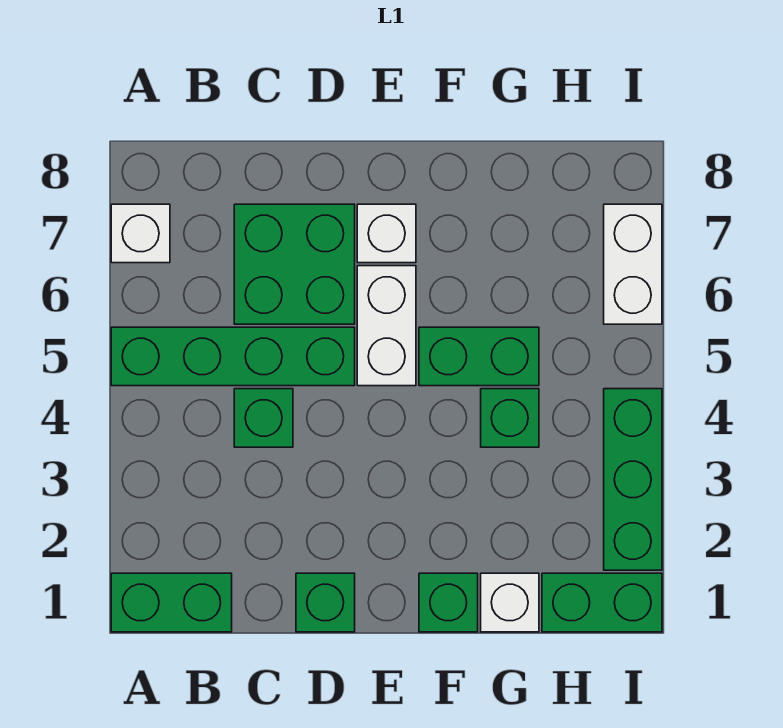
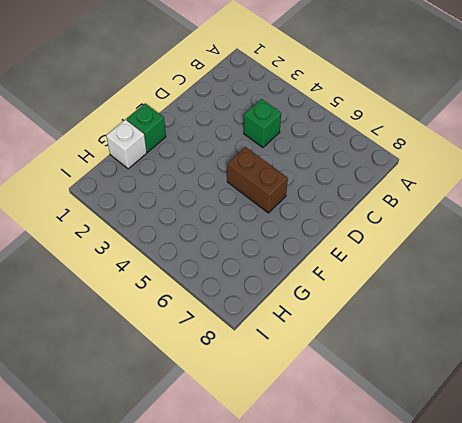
brown brick E5:E6 level 1 -> white brick E5:E6 level 1
none -> green brick A1:B1 level 1
none -> green brick A5:D5 level 1
none -> white brick A7 level 1

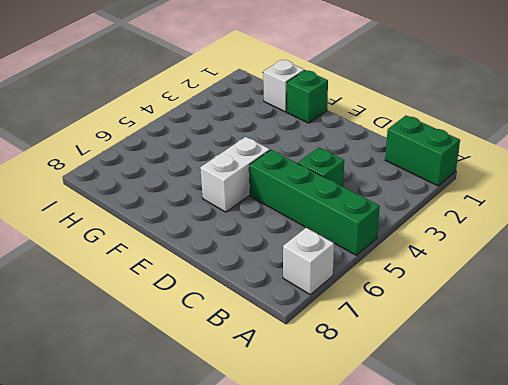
none -> green brick C6:D7 level 1
none -> green brick D1 level 1
none -> white brick E7 level 1

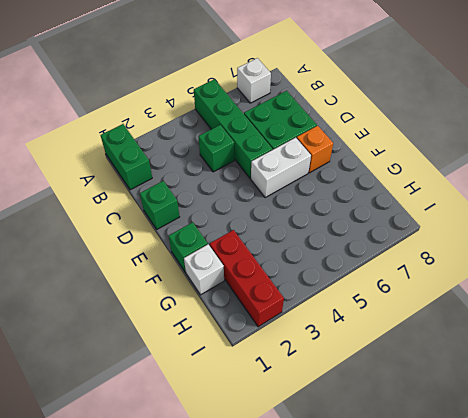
orange brick E7 level 1 -> white brick E7 level 1
red brick G2:I2 level 1 -> green brick I2:I4 level 1
none -> green brick F5:G5 level 1
none -> green brick G4 level 1
none -> green brick H1:I1 level 1

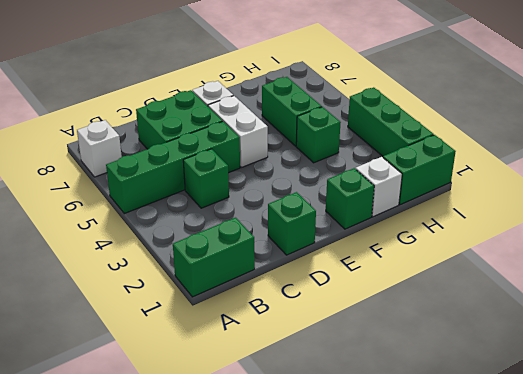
green brick G5:G6 level 1 -> green brick F5:G5 level 1
none -> white brick I6:I7 level 1

